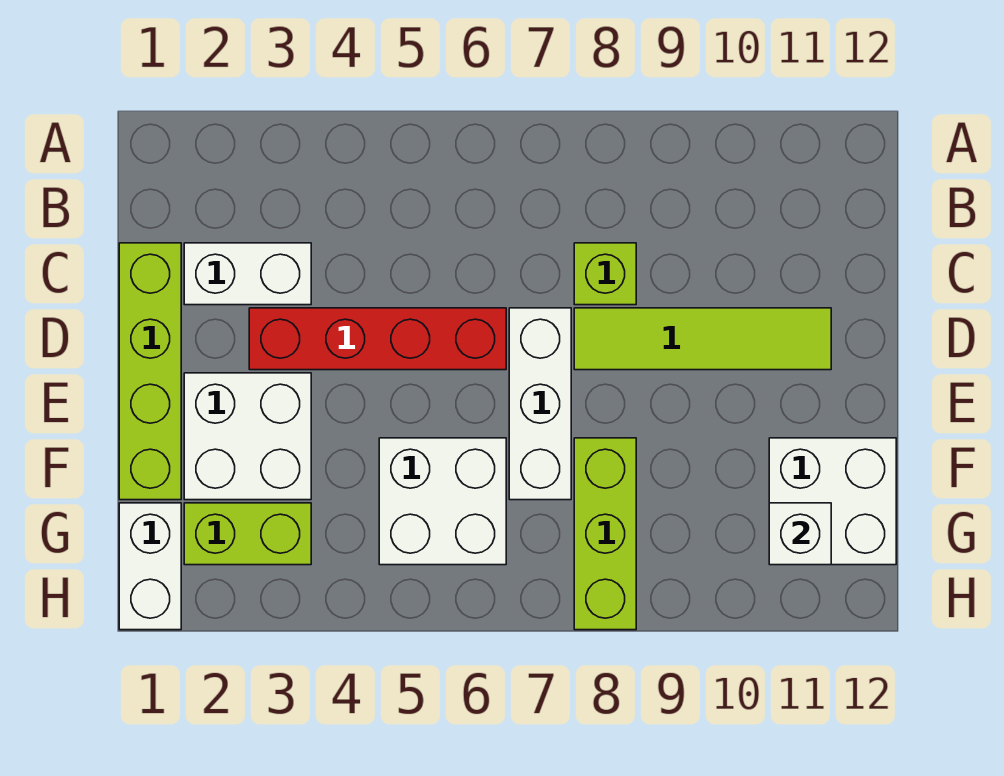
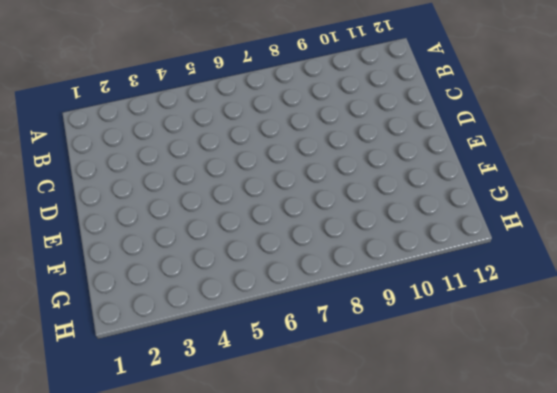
none -> lime brick C1:F1 level 1
none -> white brick C2:C3 level 1
none -> lime brick C8 level 1

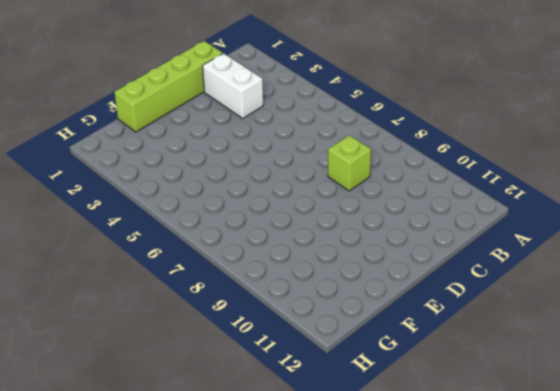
none -> red brick D3:D6 level 1
none -> white brick D7:F7 level 1
none -> lime tile D8:D11 level 1

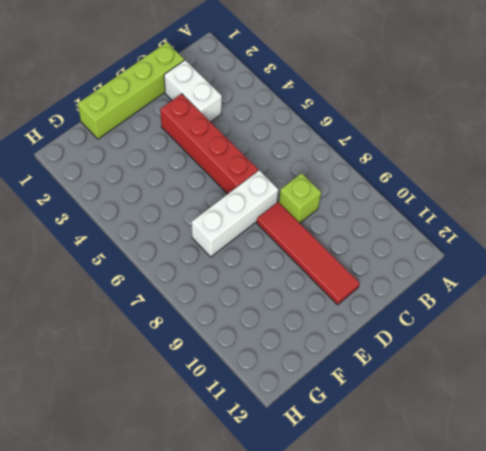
red tile D8:D11 level 1 -> lime tile D8:D11 level 1
none -> white brick E2:F3 level 1
none -> white brick F5:G6 level 1
none -> lime brick F8:H8 level 1

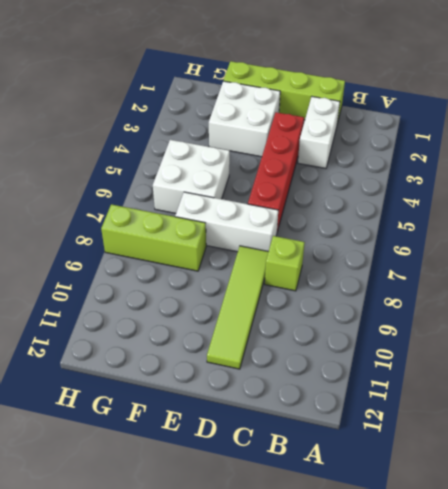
none -> white brick F11:G12 level 1
none -> white brick G1:H1 level 1
none -> lime brick G2:G3 level 1

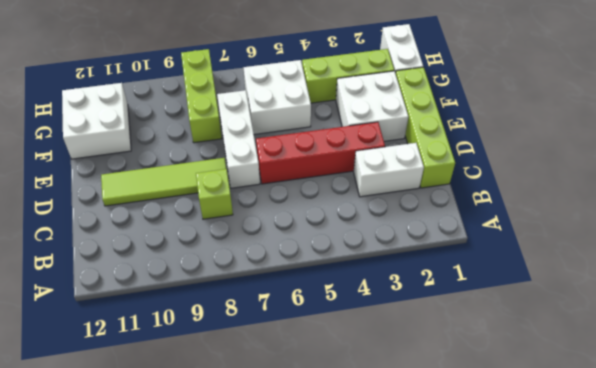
lime brick G2:G4 level 1 -> lime brick G2:G3 level 1
none -> white brick G11 level 2

